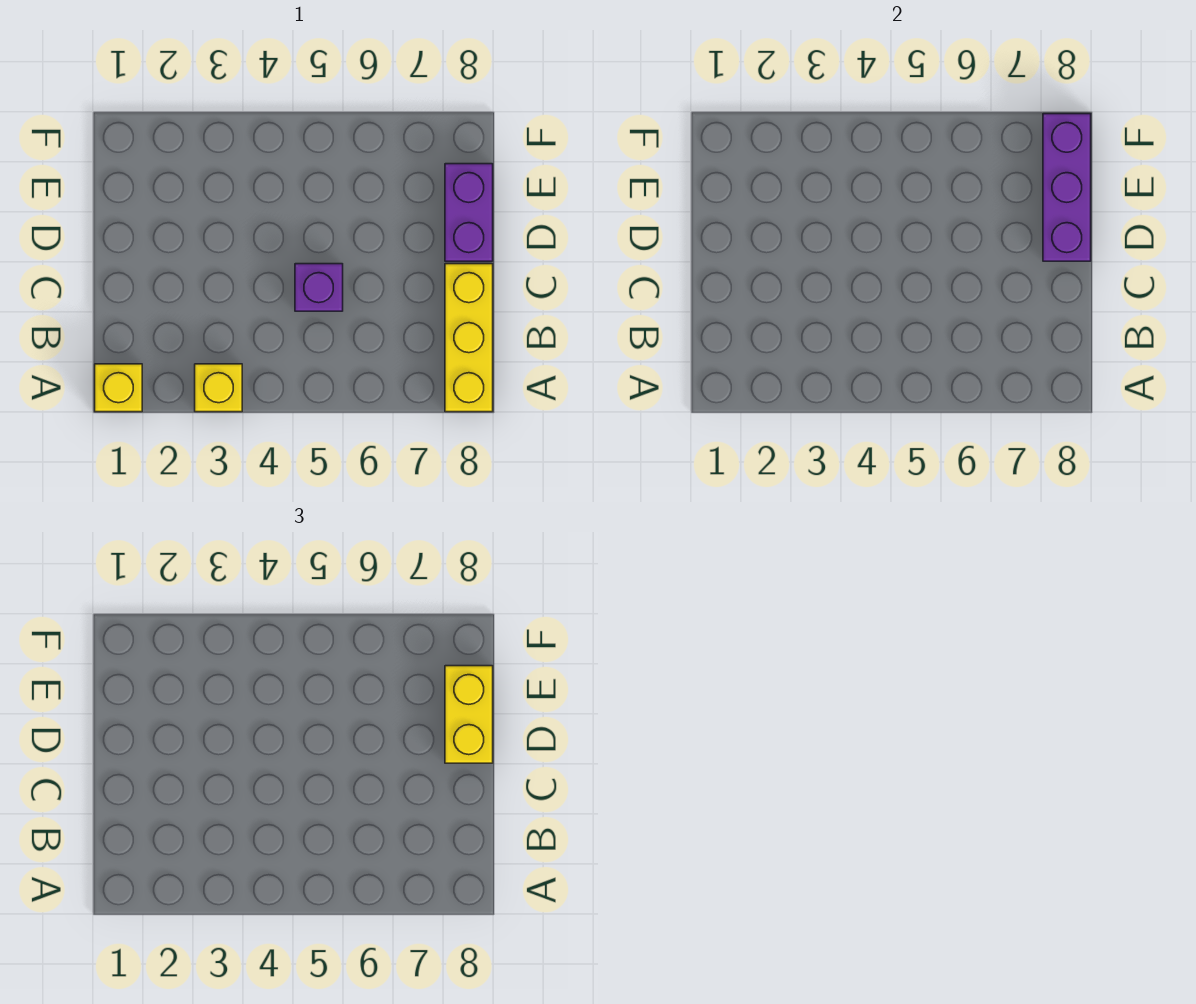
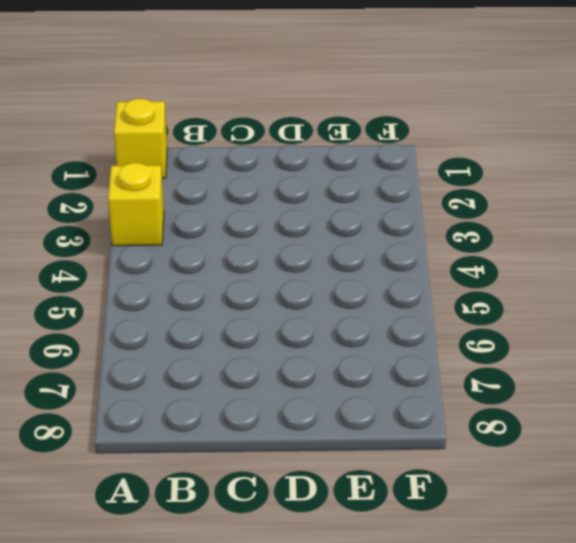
none -> yellow brick A8:C8 level 1
none -> purple brick C5 level 1

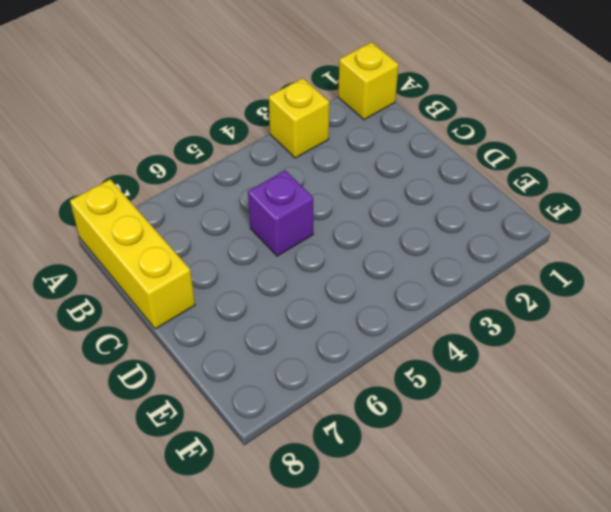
none -> purple brick D8:E8 level 1
none -> purple brick D8:F8 level 2

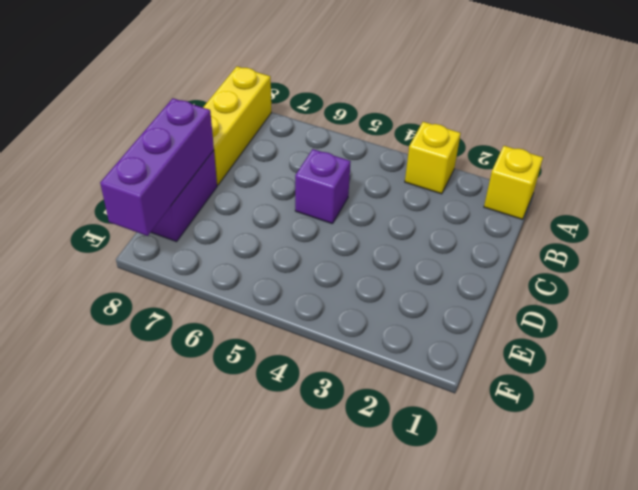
none -> yellow brick D8:E8 level 3

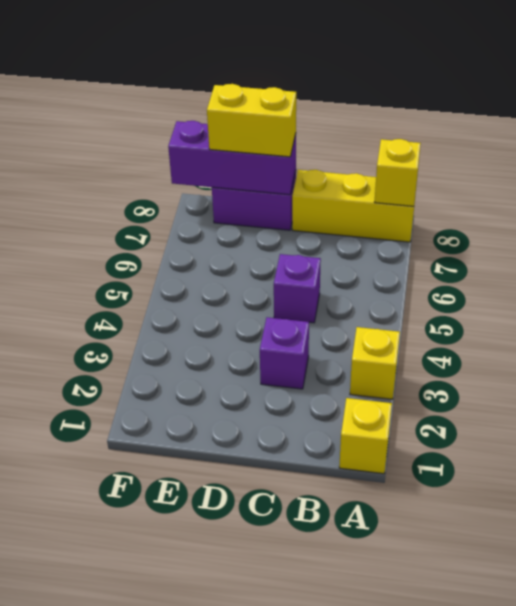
yellow brick A8 level 2 -> none
purple brick C3 level 1 -> none

